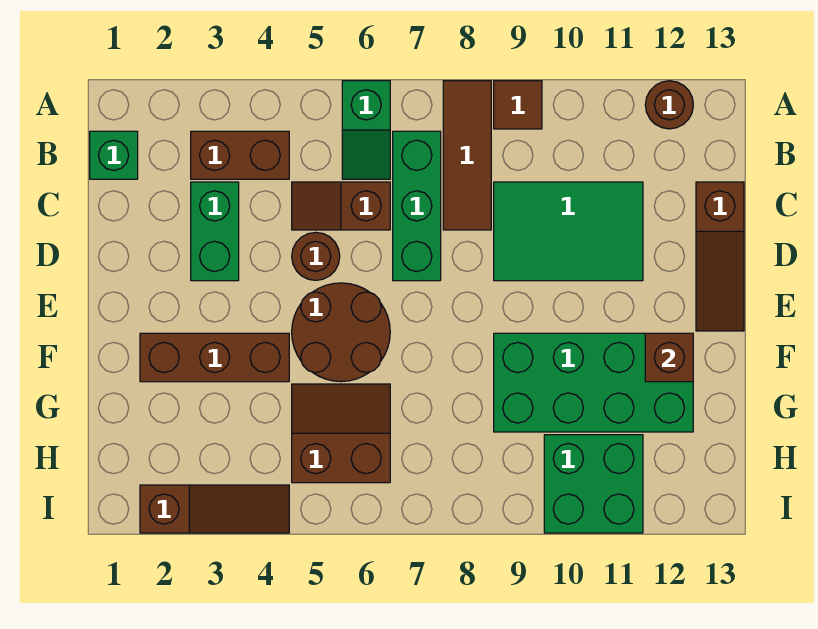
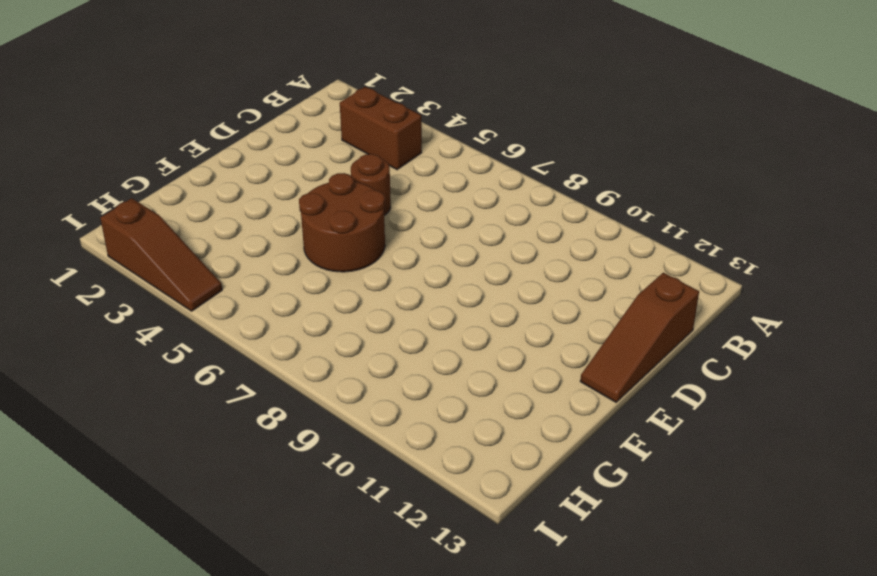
none -> green slope A6:B6 level 1 top A
none -> brown tile A8:C8 level 1
none -> brown tile A9 level 1

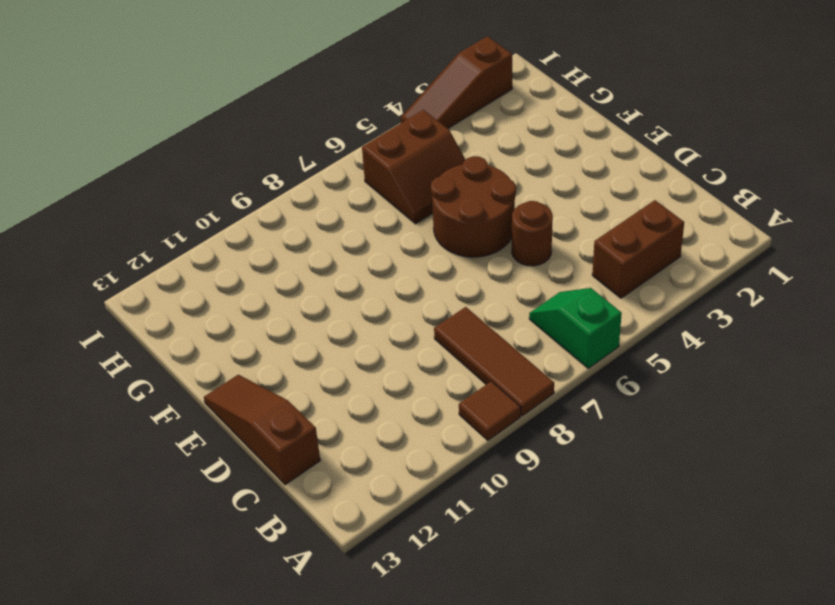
none -> brown round brick A12 level 1
none -> green brick B1 level 1
none -> green brick B7:D7 level 1

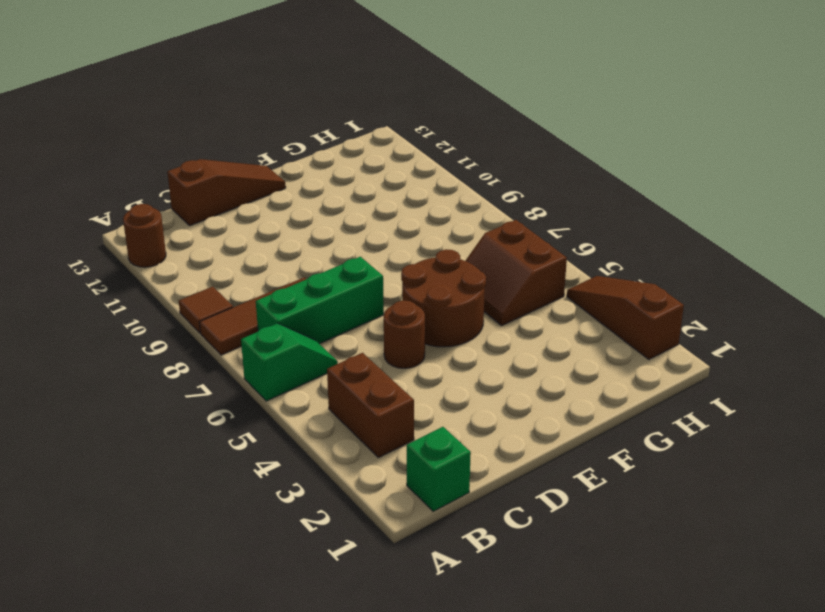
none -> green brick C3:D3 level 1
none -> brown slope C5:C6 level 1 top 6
none -> green tile C9:D11 level 1

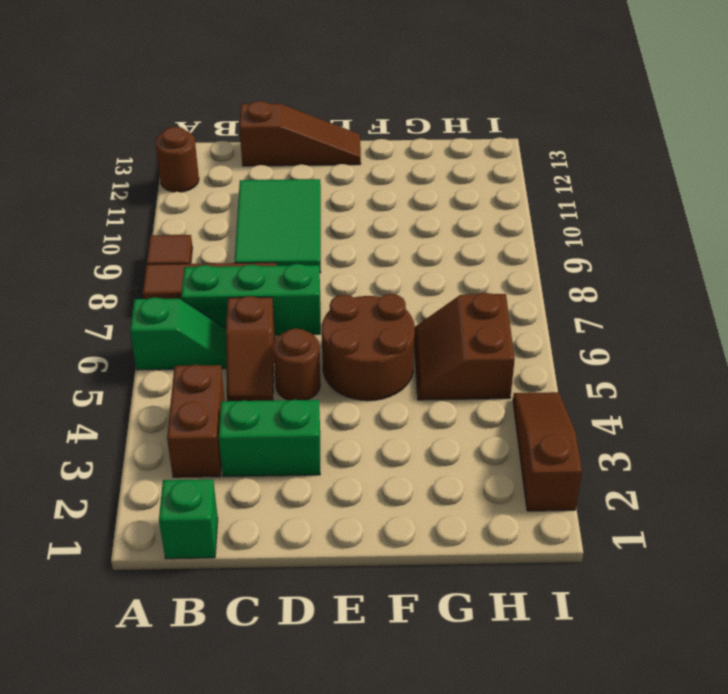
none -> brown brick F2:F4 level 1
none -> green brick F9:G12 level 1
none -> green brick H10:I11 level 1

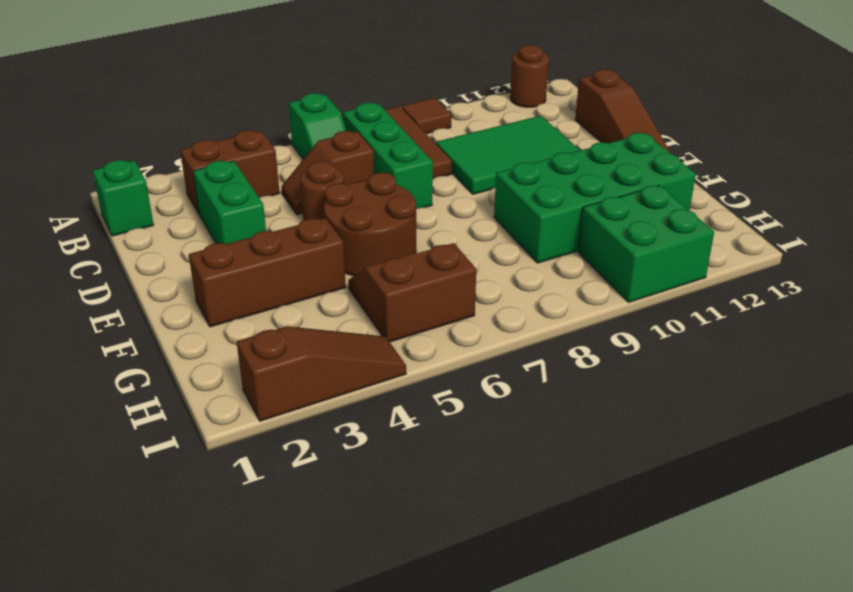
none -> brown brick F12 level 2

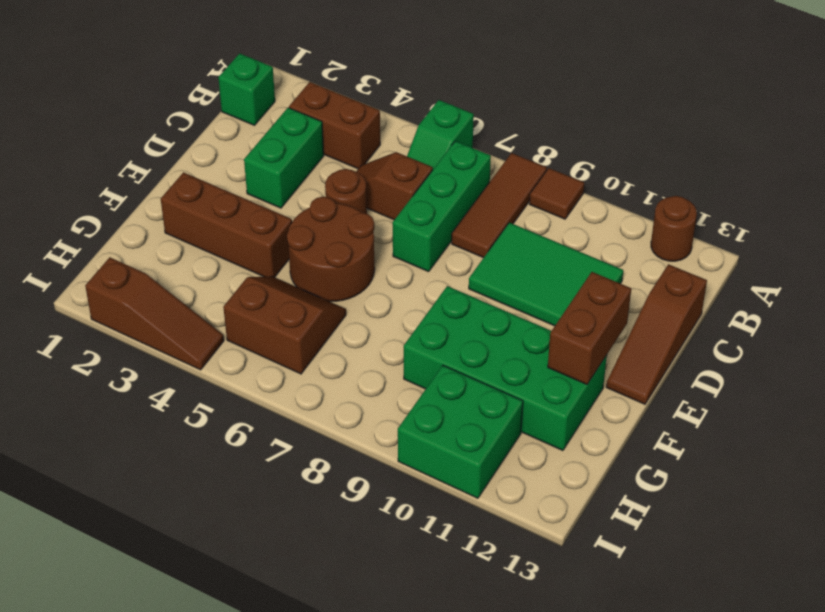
brown brick E12:F12 level 2 -> brown brick F12 level 2

